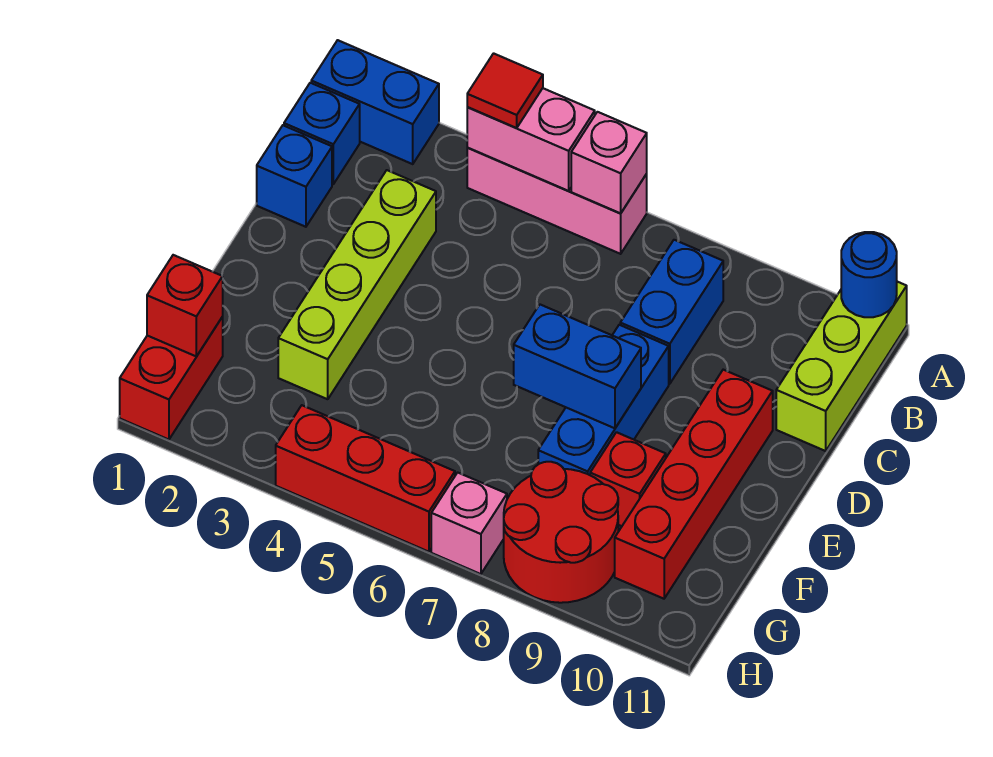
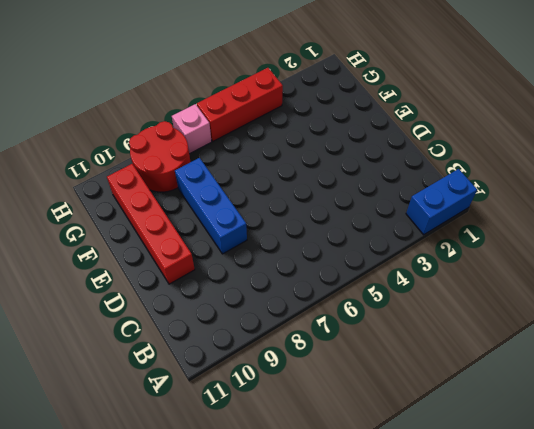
none -> pink brick A4:A6 level 1
none -> lime brick A11:C11 level 1
none -> blue brick B1 level 1

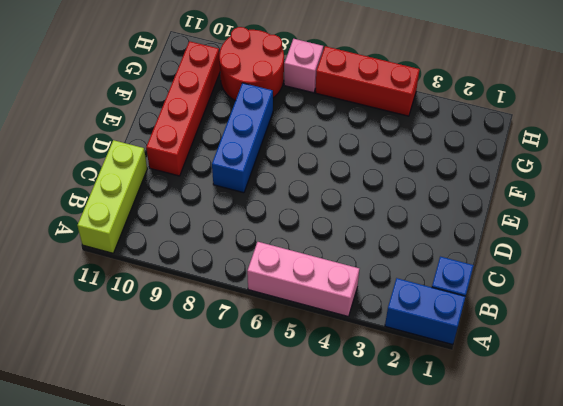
none -> blue brick B8:C8 level 1
none -> blue brick C1 level 1
none -> lime brick C3:F3 level 1

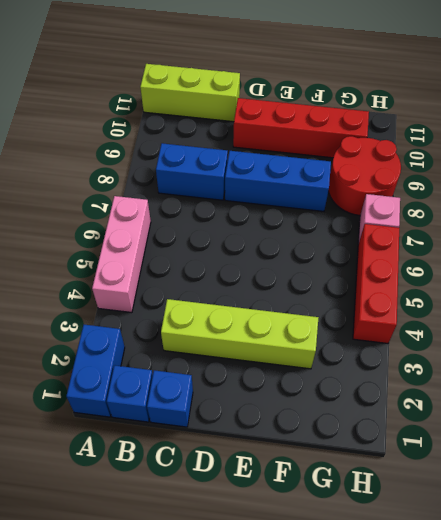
none -> red brick F9 level 1
none -> red brick G1:H1 level 1
none -> pink brick A4:A5 level 2

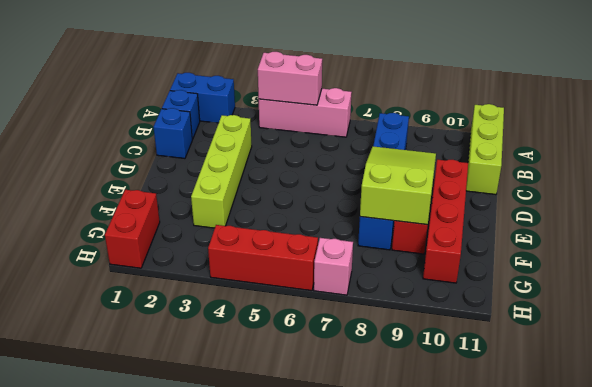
lime slope D8:F9 level 2 top F -> blue brick E7:E8 level 2
none -> red round brick G8:H9 level 1
none -> pink brick A6 level 2
none -> blue round brick A11 level 2

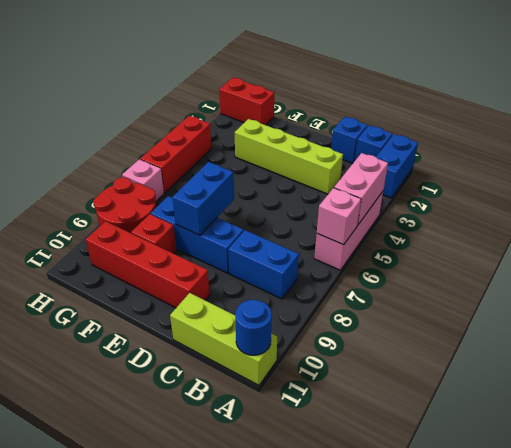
none -> red brick G1 level 2
none -> red tile A4 level 3

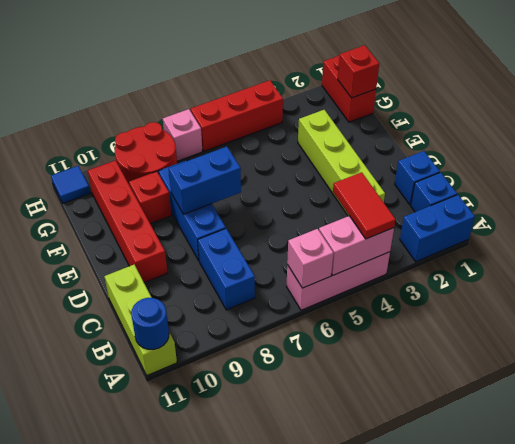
red tile A4:B4 level 3 -> red tile A4 level 3
blue tile H11 level 1 -> none

